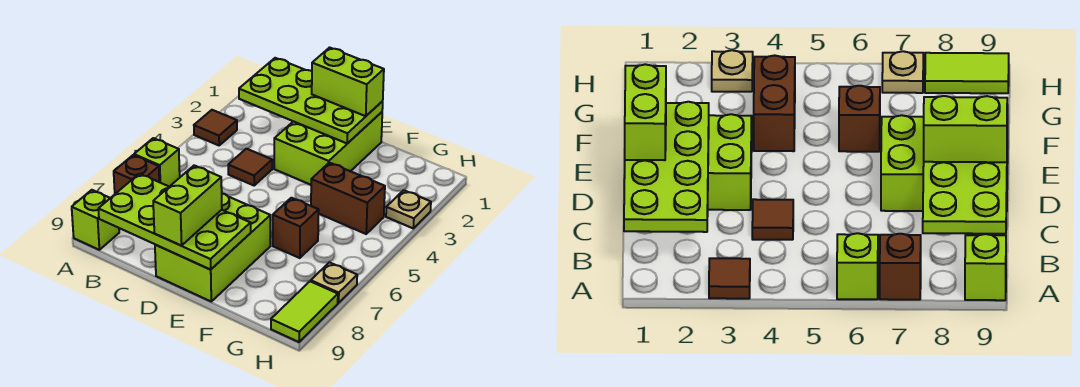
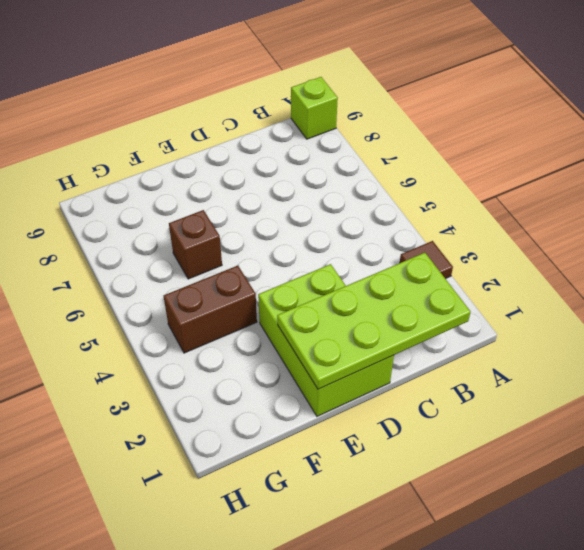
none -> lime brick A6 level 1
none -> brown brick A7 level 1
none -> brown tile C4 level 1

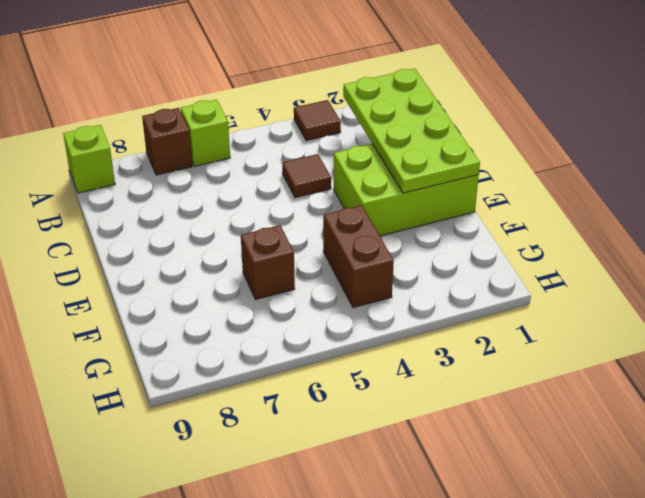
none -> lime brick D7:E9 level 1
none -> tan plate H3 level 1
none -> tan plate H7 level 1

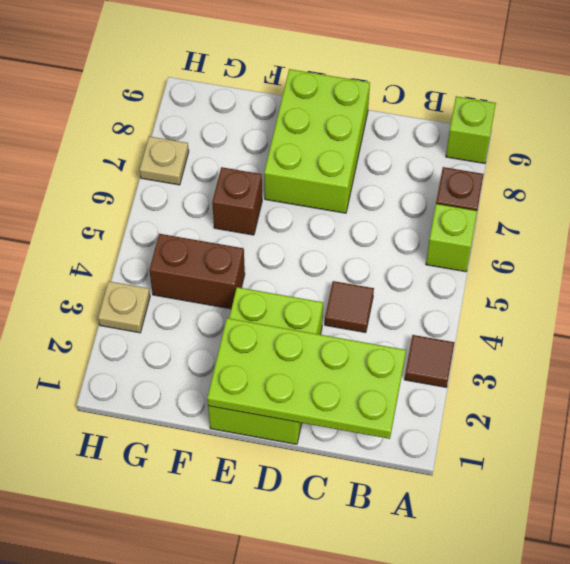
none -> lime tile H8:H9 level 1
none -> lime plate B8:E9 level 2
none -> lime brick D1:E1 level 3

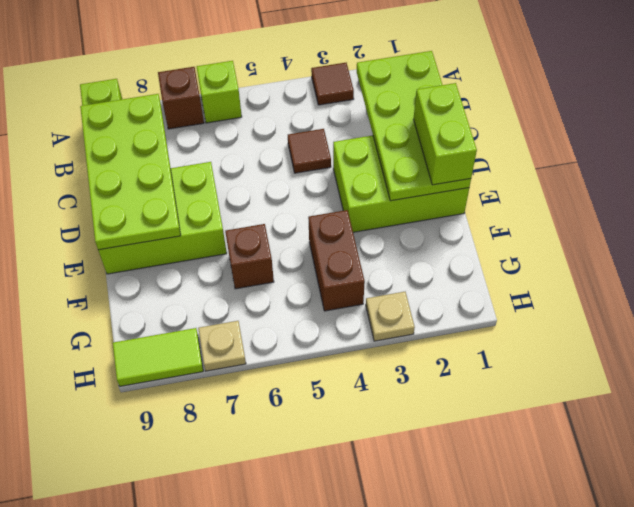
none -> lime brick D8:D9 level 3

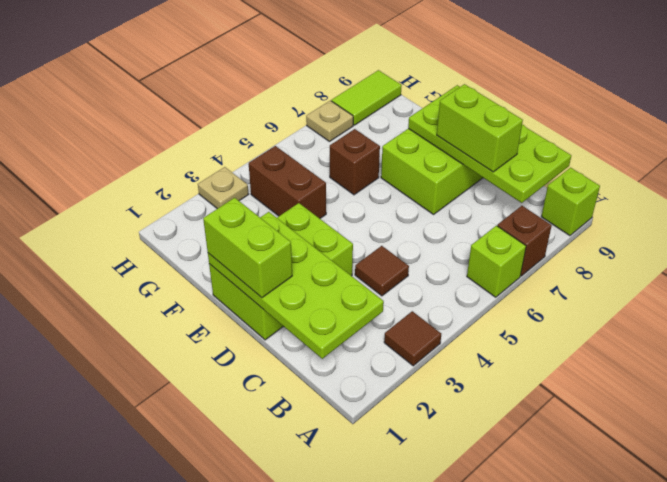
lime brick C8:D8 level 3 -> lime brick D8:D9 level 3

